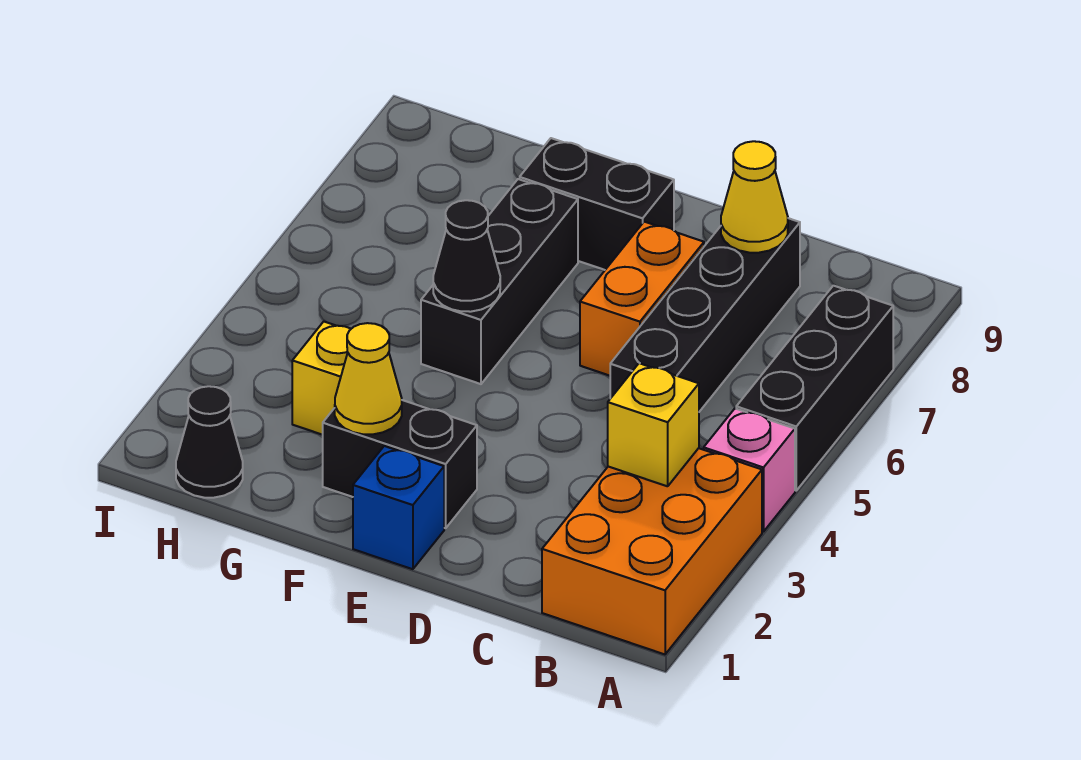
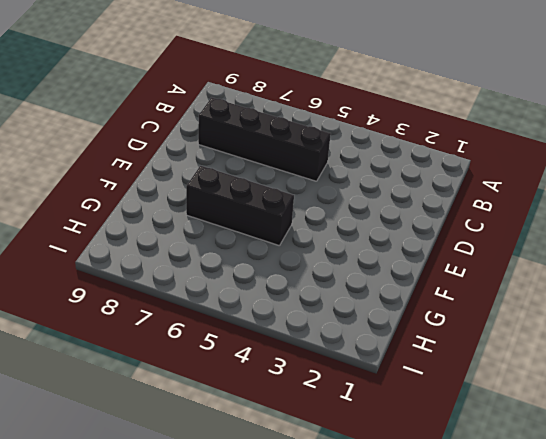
none -> orange brick A1:B3 level 1
none -> pink brick A4 level 1
none -> black brick A5:A7 level 1

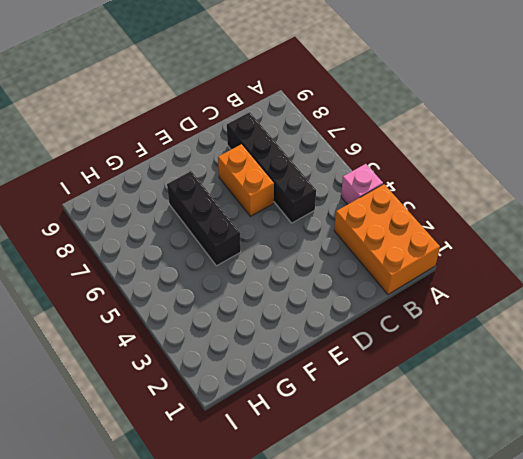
none -> black brick A5:A7 level 1
none -> blue brick E1 level 1
none -> black brick E2:F2 level 1

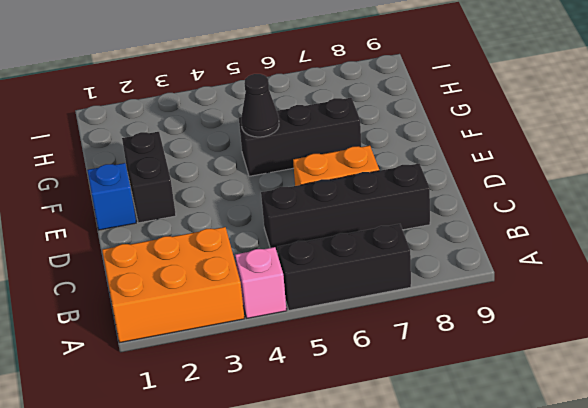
none -> black brick E8:F8 level 1
none -> yellow brick G3 level 1
none -> black cone H1 level 1

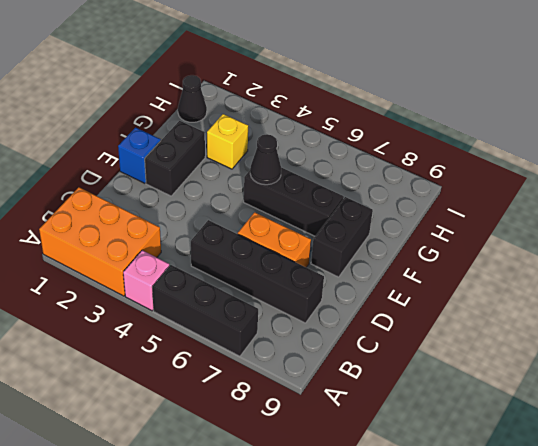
none -> yellow brick B3 level 2
none -> yellow cone C8 level 2
none -> yellow cone F2 level 2

